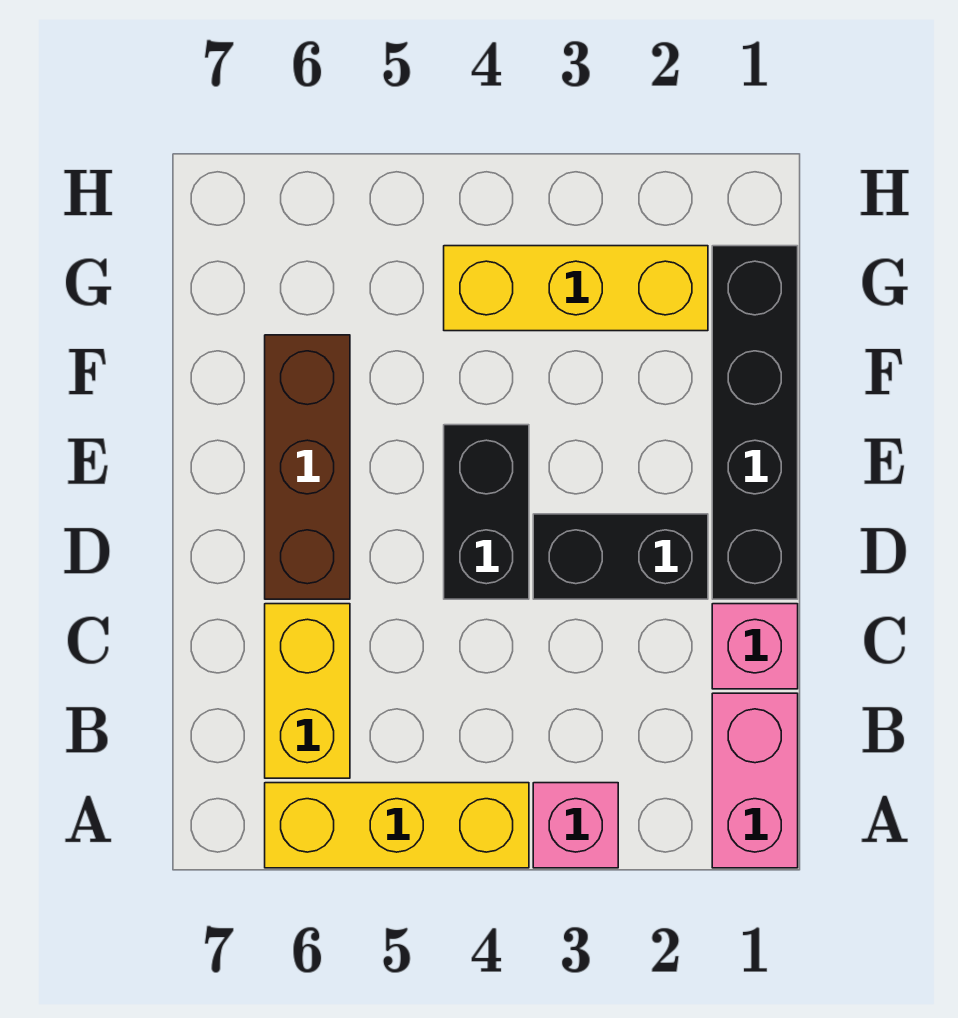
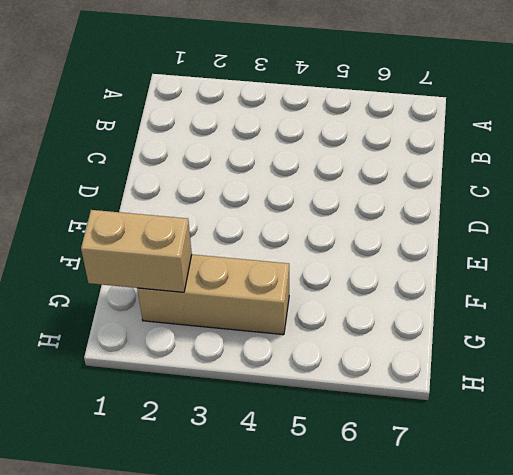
tan brick G1:G2 level 2 -> none
tan brick G2:G4 level 1 -> yellow brick G2:G4 level 1
none -> pink brick A1:B1 level 1
none -> pink brick A3 level 1

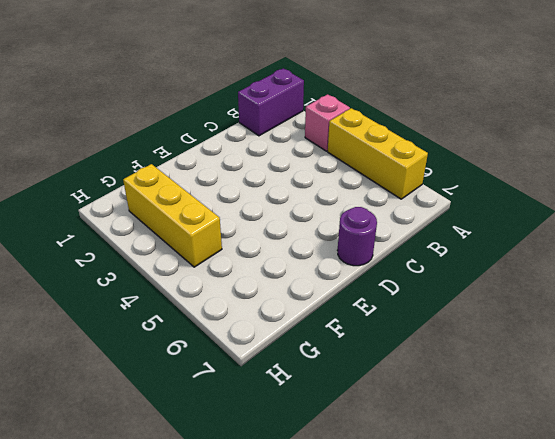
purple brick A1:B1 level 1 -> pink brick A1:B1 level 1
purple round brick D7 level 1 -> none
none -> yellow brick B6:C6 level 1
none -> pink brick C1 level 1

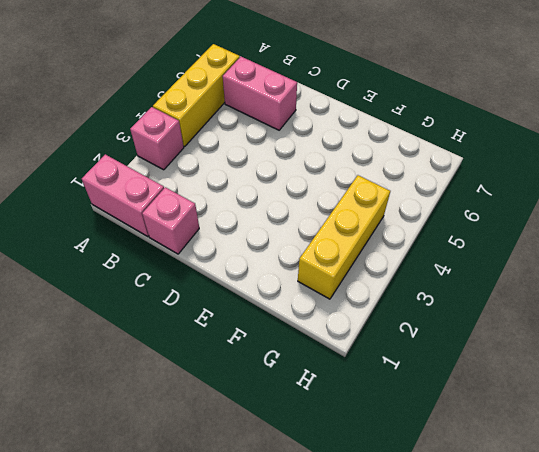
pink brick B6:C6 level 1 -> yellow brick B6:C6 level 1
none -> black brick D1:G1 level 1
none -> black brick D2:D3 level 1

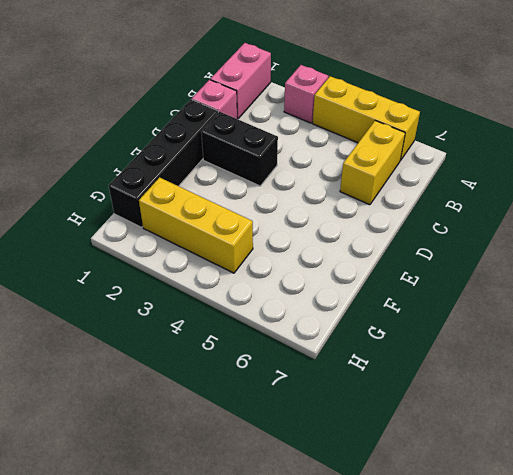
none -> black brick D4:E4 level 1
none -> brown brick D6:F6 level 1

